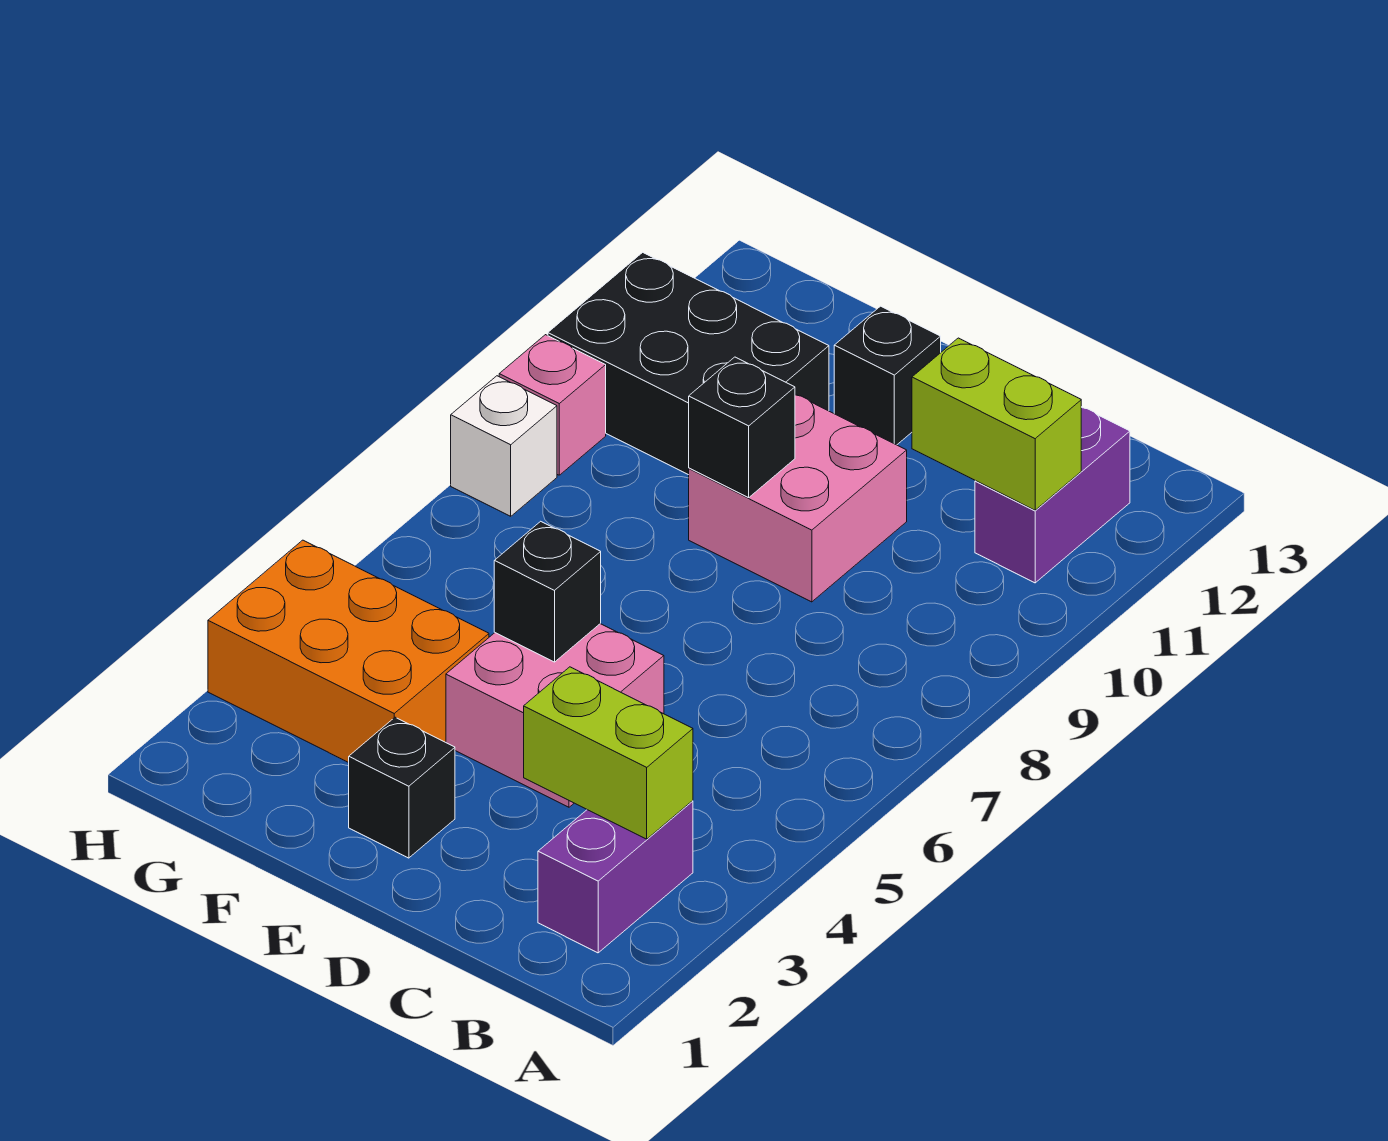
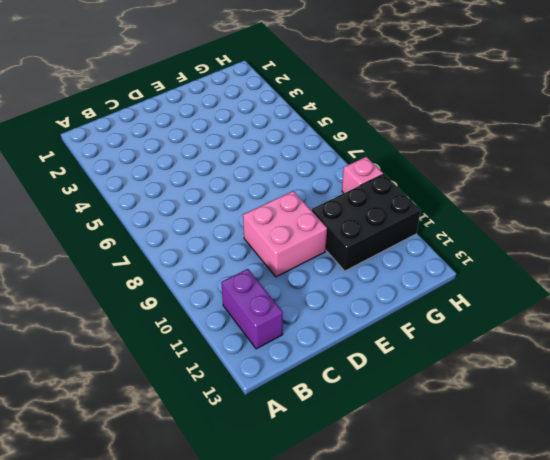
none -> purple brick B2:B3 level 1
none -> pink brick D4:E5 level 1
none -> black brick E2 level 1

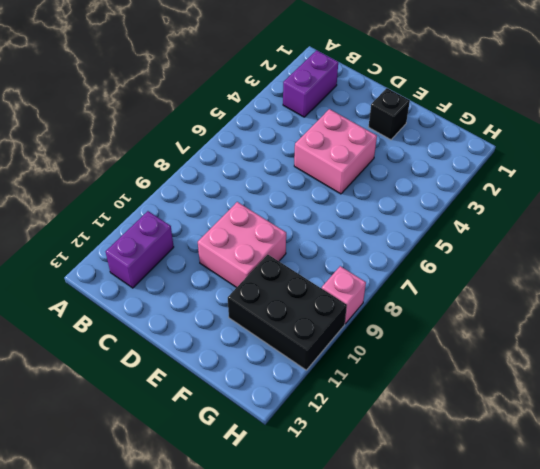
none -> black brick E12 level 1
none -> orange brick F3:H4 level 1
none -> white brick H8 level 1

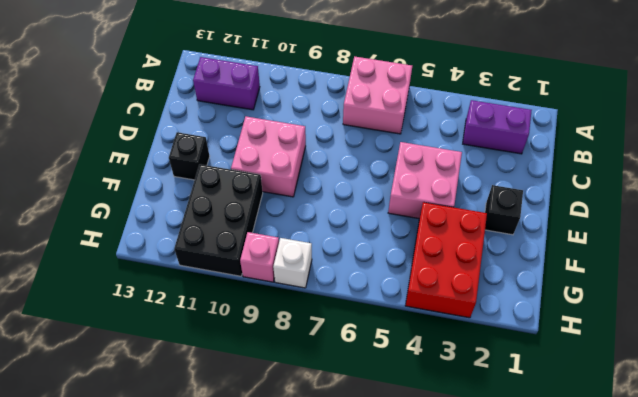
pink brick A6:B7 level 1 -> none
red brick F3:H4 level 1 -> orange brick F3:H4 level 1
none -> lime brick B3:C3 level 2
none -> lime brick B11:C11 level 2
none -> black brick E5 level 2

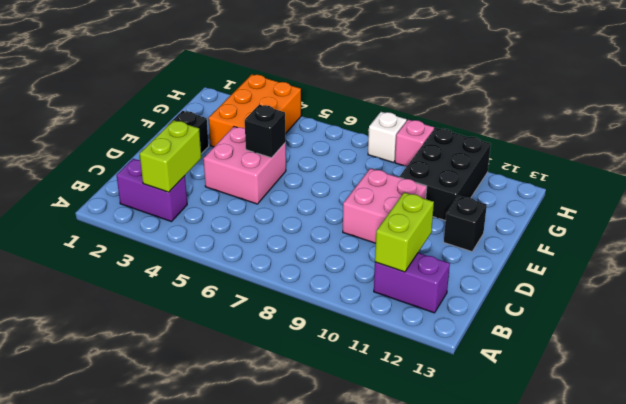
none -> black brick E9 level 2

